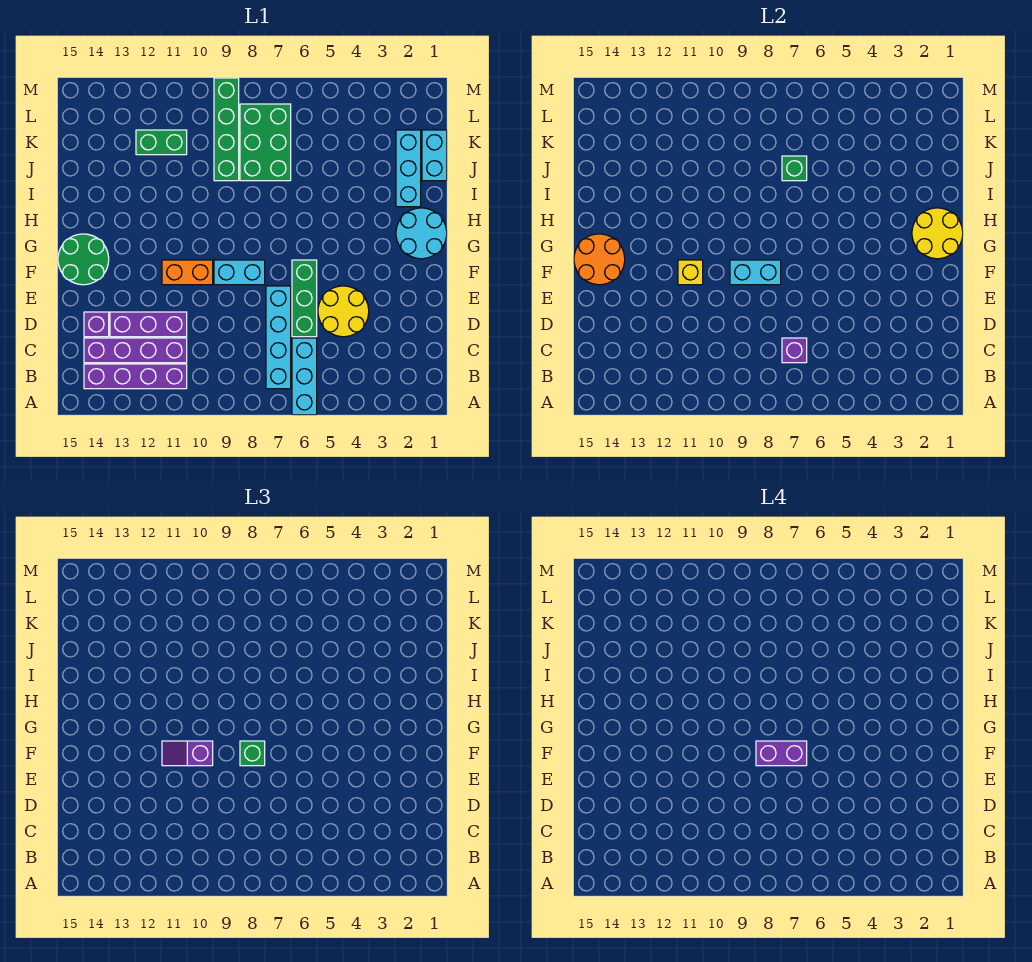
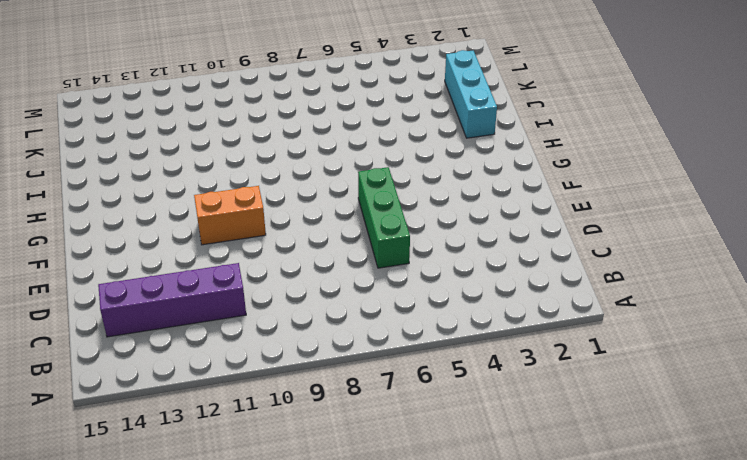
none -> cyan brick A6:C6 level 1
none -> cyan brick B7:E7 level 1
none -> purple brick B11:B14 level 1

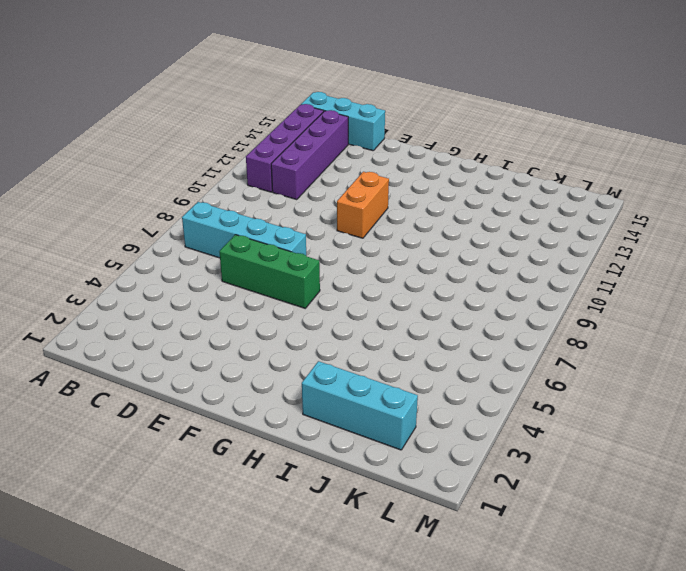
cyan brick B15:D15 level 1 -> cyan brick A6:C6 level 1
none -> yellow round brick D4:E5 level 1
none -> purple brick D11:D13 level 1
none -> purple brick D14 level 1

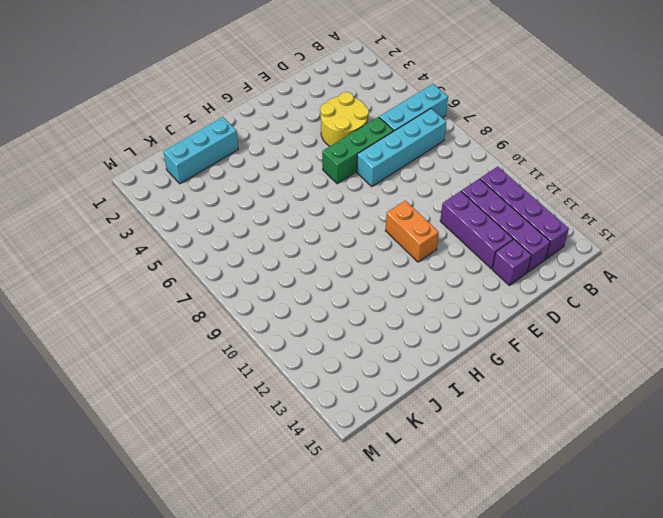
none -> cyan brick F8:F9 level 1
none -> green round brick F14:G15 level 1
none -> cyan round brick G1:H2 level 1

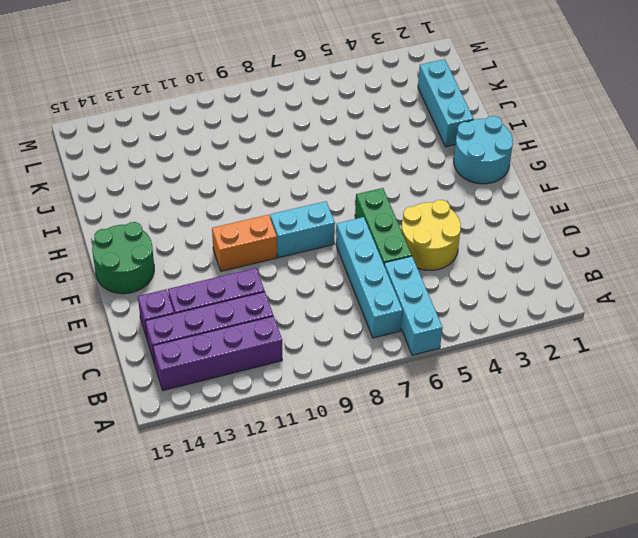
none -> cyan brick J1:K1 level 1
none -> green brick J7:L8 level 1
none -> green brick J9:M9 level 1

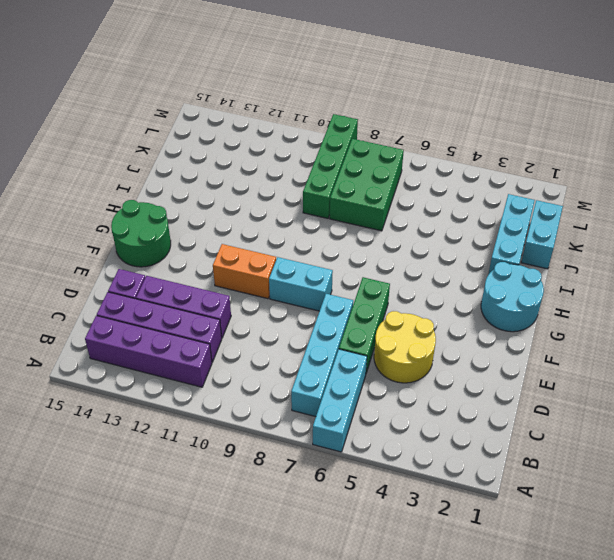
none -> green brick K11:K12 level 1
none -> purple brick C7 level 2
none -> cyan brick F8:F9 level 2

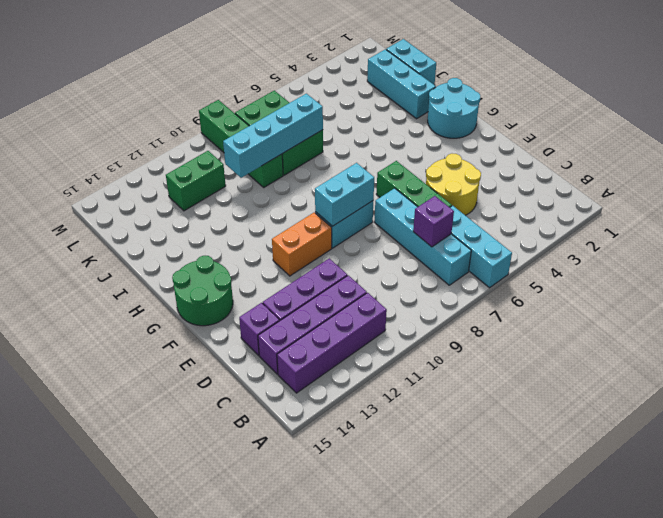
cyan brick J7:J10 level 2 -> green brick J7 level 2
none -> yellow brick F11 level 2
none -> orange round brick F14:G15 level 2
none -> yellow round brick G1:H2 level 2

